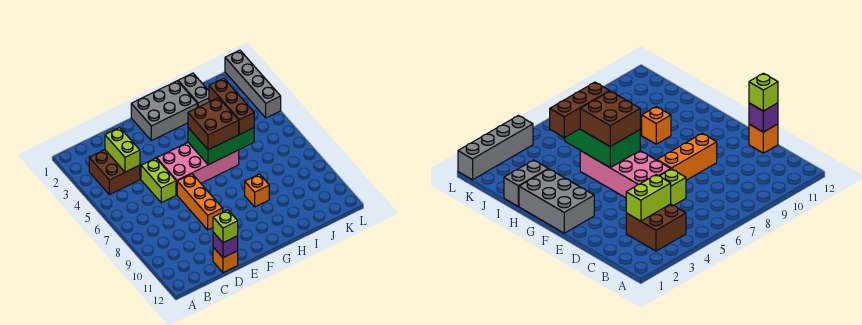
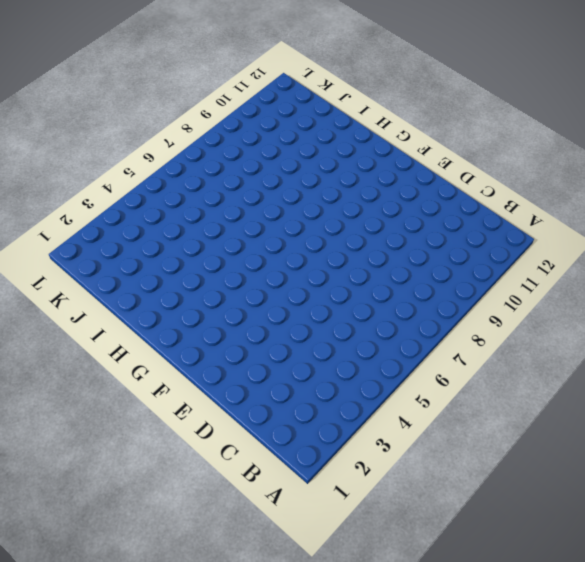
none -> brown brick B3:C4 level 1
none -> lime brick D5:D6 level 1
none -> orange brick D12 level 1

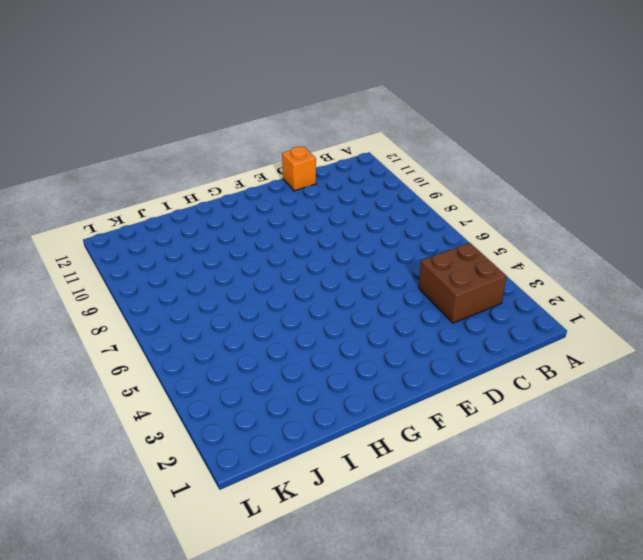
none -> lime brick D5:D6 level 1
none -> pink brick E5:H6 level 1
none -> orange brick E7:E9 level 1

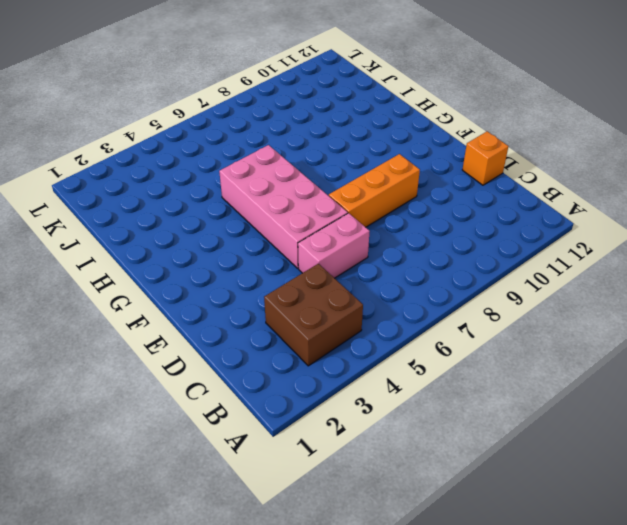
pink brick D5:D6 level 1 -> lime brick D5:D6 level 1
none -> grey brick F1:H2 level 1
none -> orange brick H9 level 1
none -> grey brick I1:I2 level 1

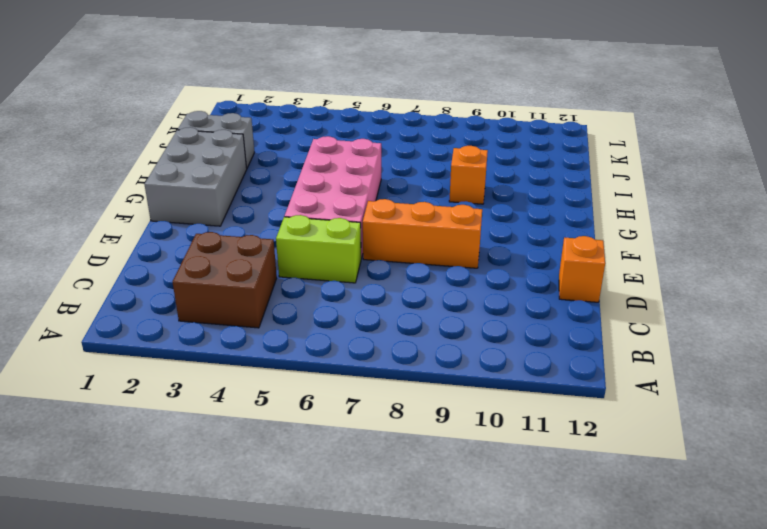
none -> grey brick L1:L4 level 1
none -> lime brick C3:C4 level 2
none -> purple brick D12 level 2

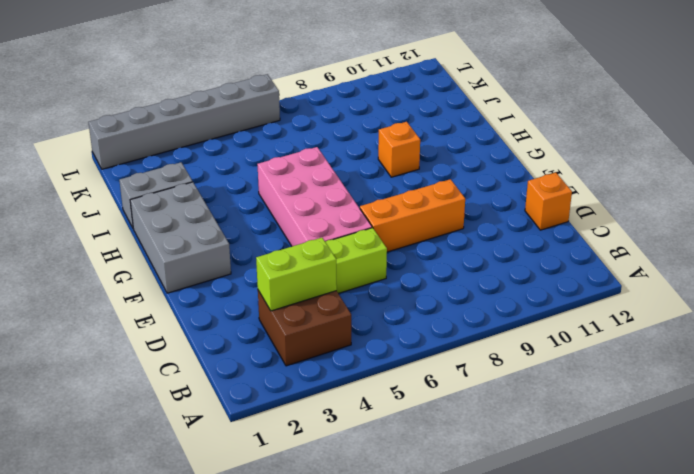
grey brick L1:L6 level 1 -> grey brick L1:L4 level 1
none -> purple brick D12 level 2
none -> green brick G5:I6 level 2
none -> lime brick D12 level 3

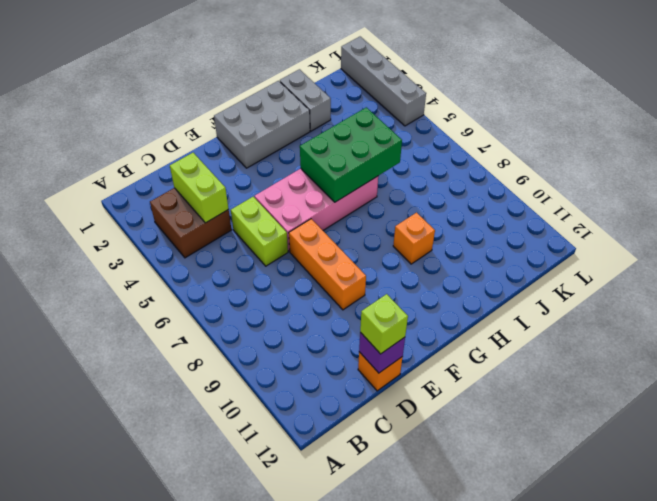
none -> brown brick G5:H6 level 3
none -> brown brick I4:I6 level 3

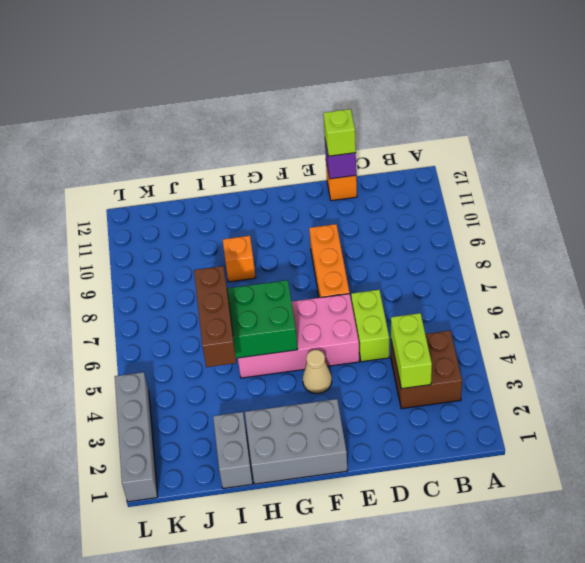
tan cone F4 level 1 -> none
none -> brown brick G5:H6 level 3

